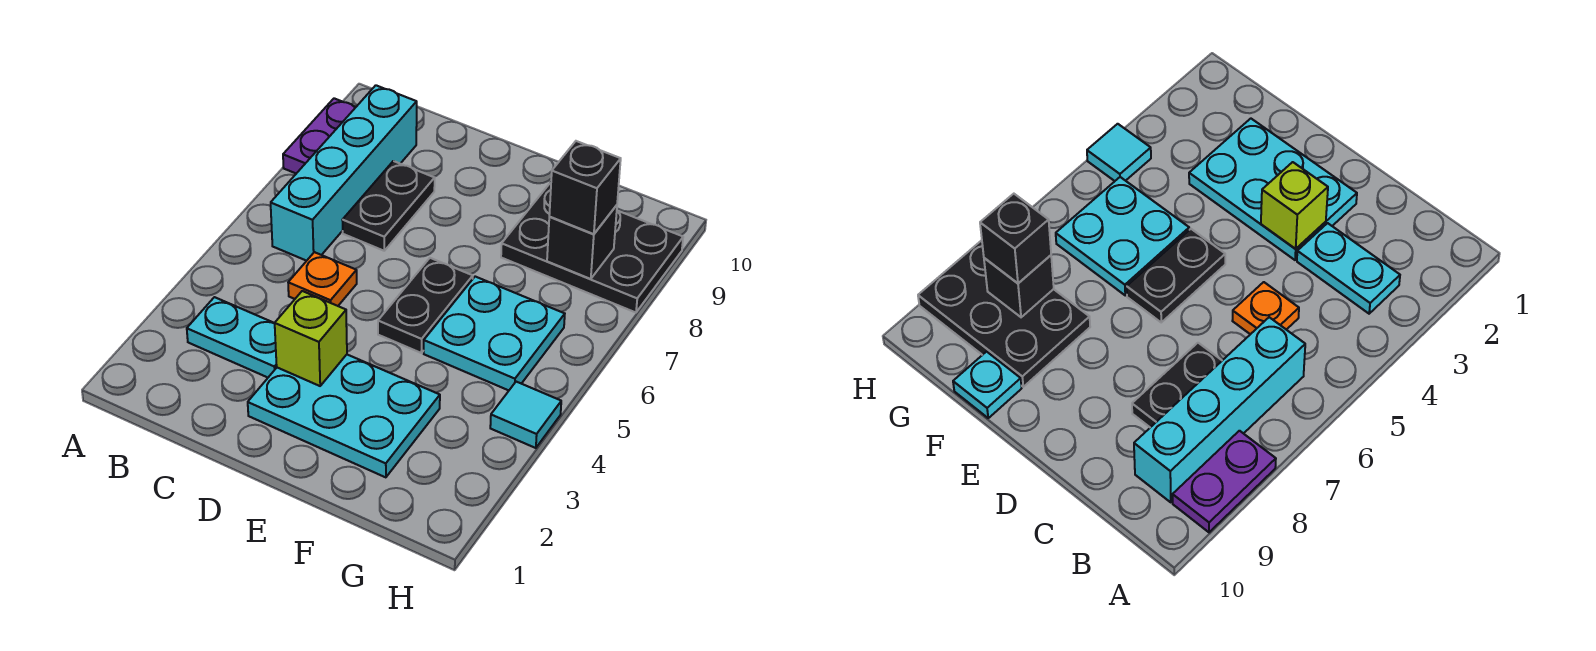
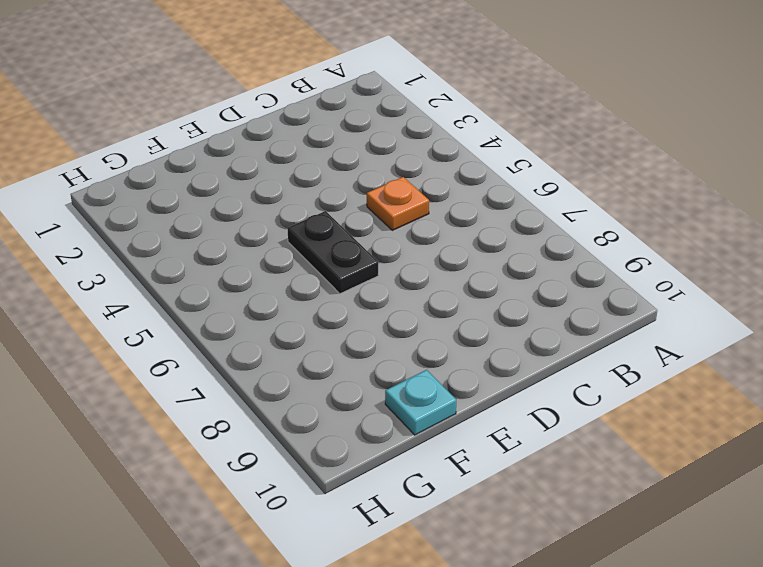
none -> purple plate A8:A9 level 1
none -> cyan plate B3:C3 level 1
none -> cyan brick B6:B9 level 1

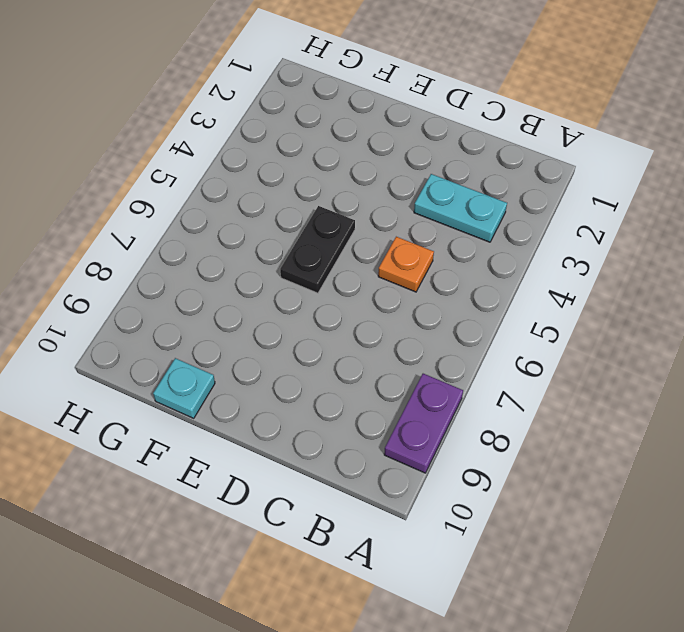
none -> cyan brick B6:B9 level 1
none -> black plate C7:C8 level 1
none -> cyan plate D2:F3 level 1

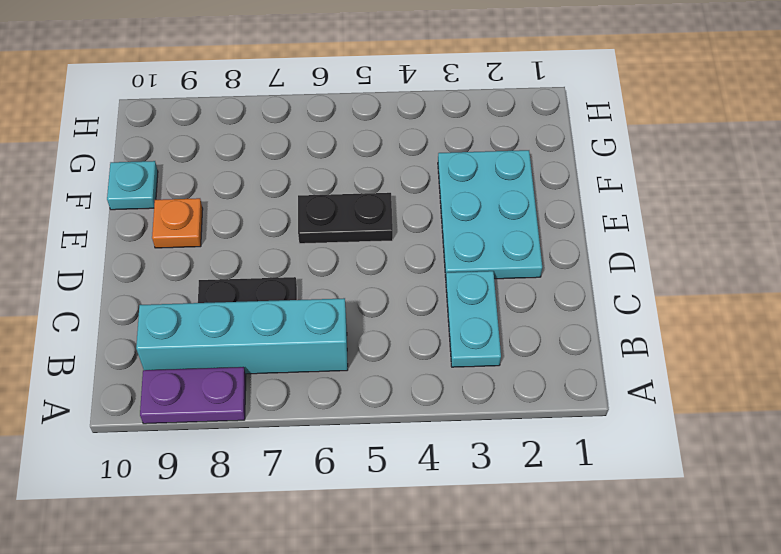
orange plate E9 level 1 -> orange plate C5 level 1
none -> cyan plate F5:G6 level 1
none -> black plate F8:H9 level 1
none -> cyan tile H4 level 1

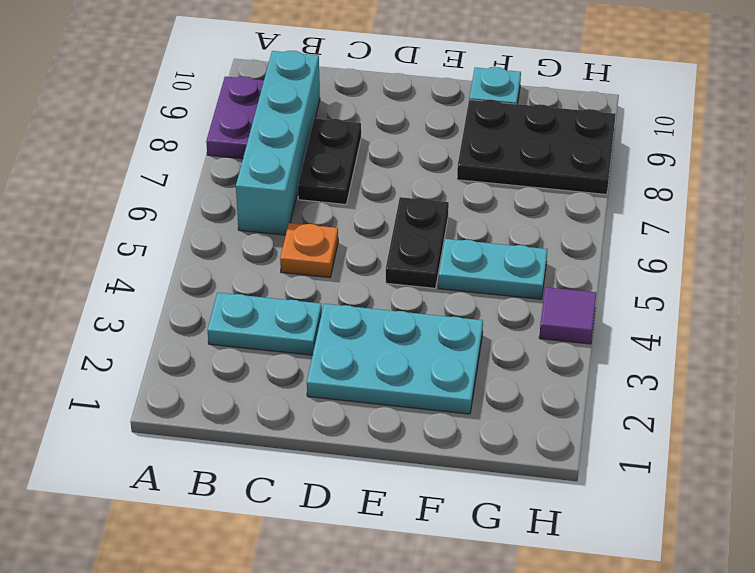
cyan plate F5:G5 level 1 -> cyan plate F5:G6 level 1
purple tile H4 level 1 -> cyan tile H4 level 1
none -> lime brick D3 level 2
none -> black brick G8 level 2
none -> black brick G8 level 3

